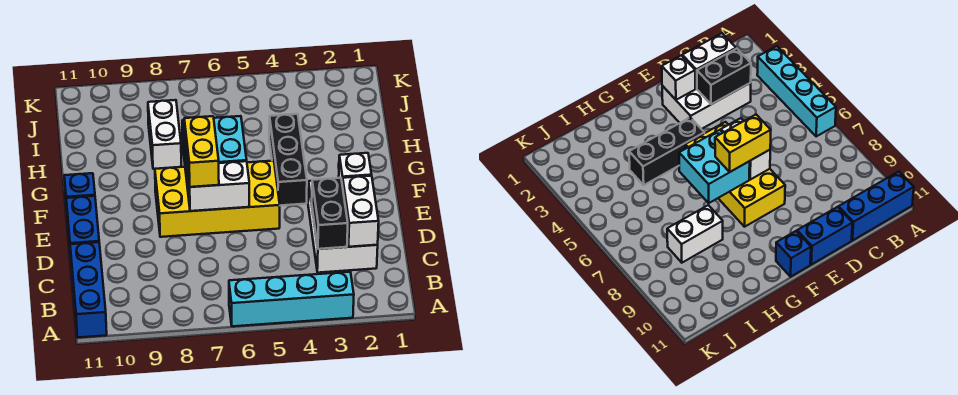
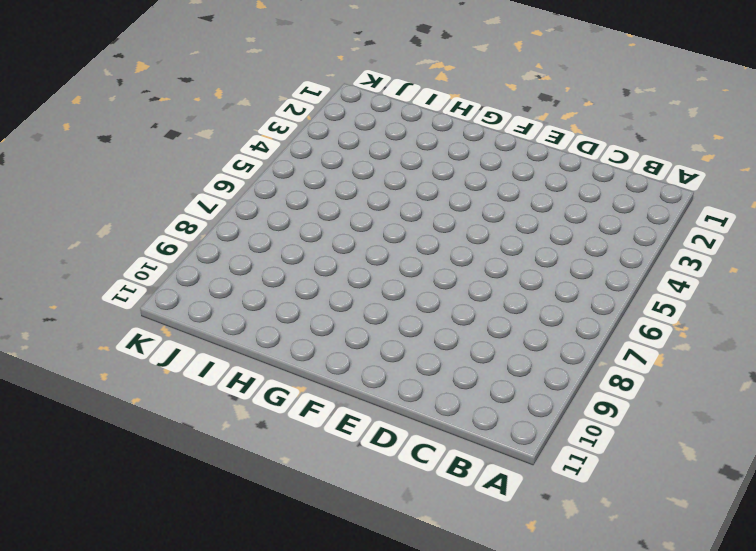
none -> cyan brick A3:A6 level 1
none -> blue brick A11:C11 level 1
none -> white brick C2:E3 level 1

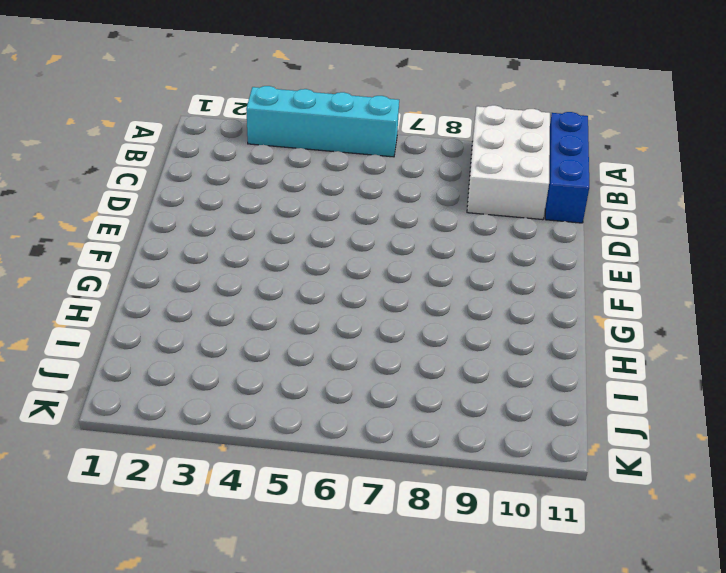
white brick A9:C10 level 1 -> white brick C2:E3 level 1
none -> blue brick D11:E11 level 1
none -> yellow brick E5:F8 level 1
none -> black brick F4:H4 level 1

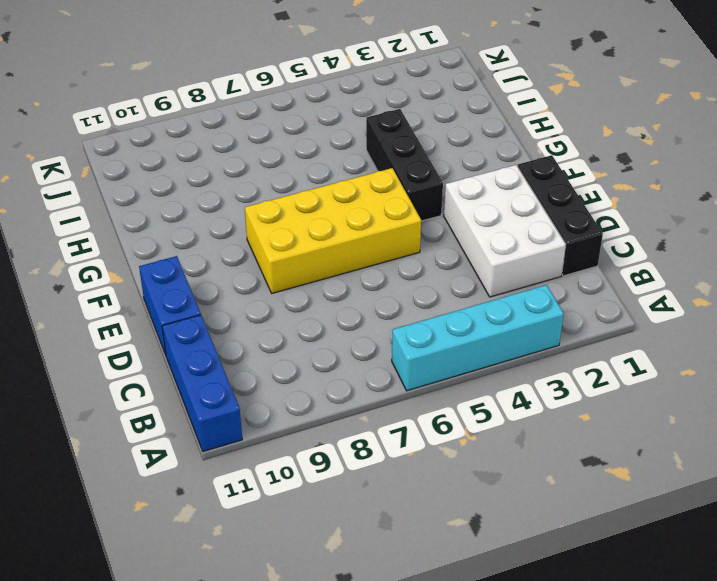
black brick C1:E1 level 1 -> none
none -> blue brick F11 level 1
none -> white brick H8:I8 level 1
none -> white brick C2:D2 level 2

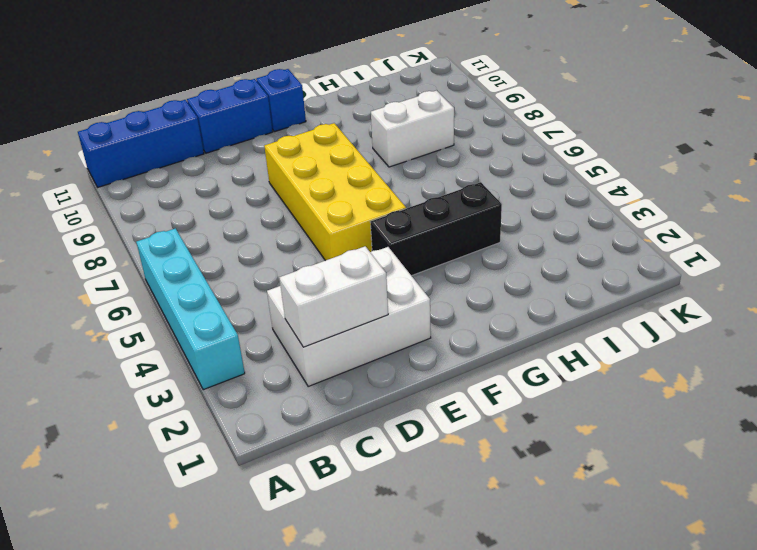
none -> black brick C3:D3 level 2
none -> white brick E2 level 2
none -> white brick E6:E7 level 2

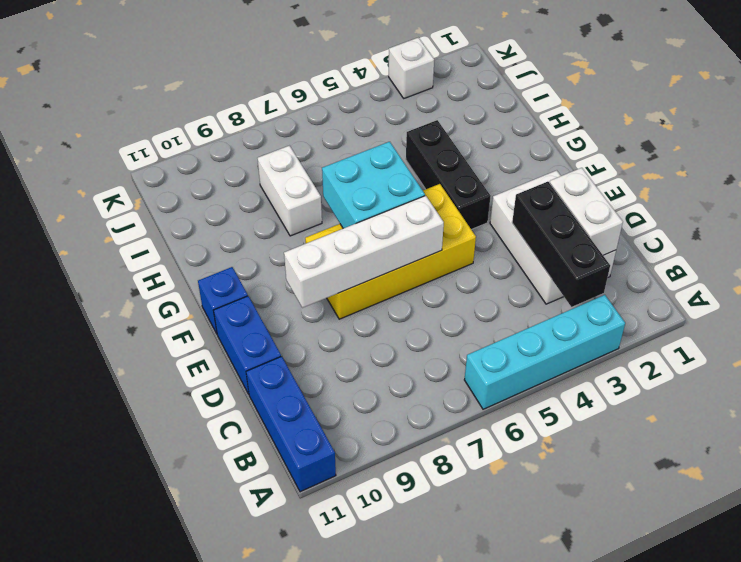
black brick B3:D3 level 2 -> black brick C3:D3 level 2
white brick E6:E9 level 2 -> white brick E6:E7 level 2
white brick K3 level 1 -> white brick E2 level 2
none -> yellow brick E7:F7 level 3

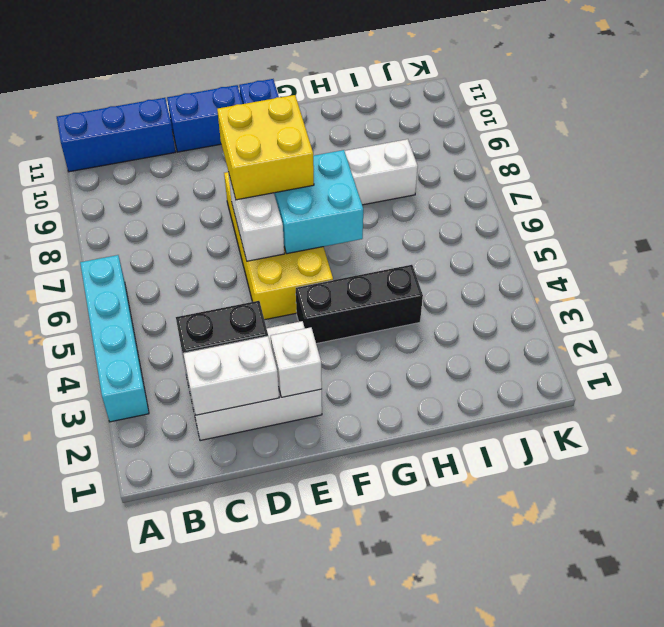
yellow brick E7:F8 level 3 -> yellow brick E7:F7 level 3

